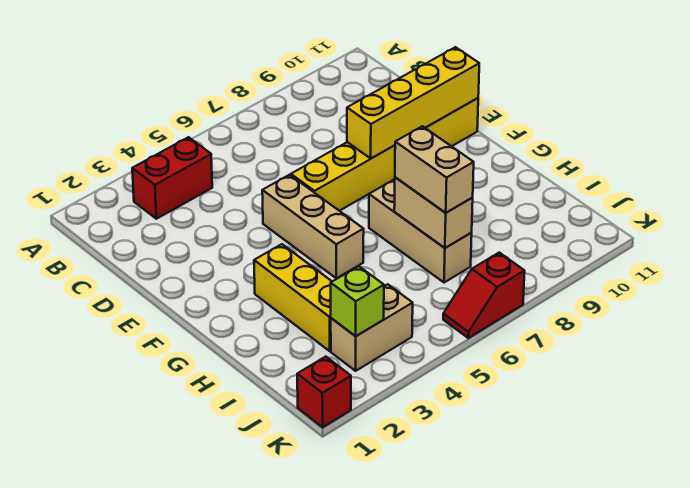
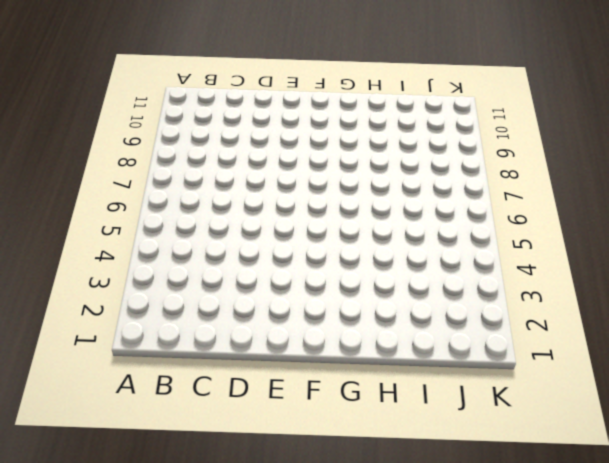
none -> red brick B3:B4 level 1
none -> tan brick E5:G5 level 1
none -> yellow brick E6:E11 level 1

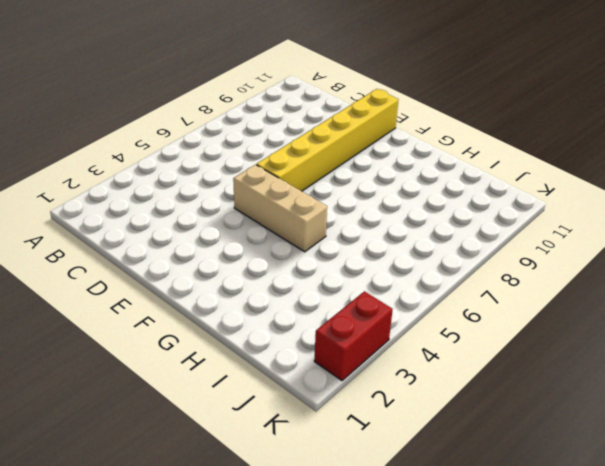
red brick K2:K3 level 1 -> red brick B3:B4 level 1
none -> yellow brick G3:I3 level 1
none -> tan brick G7:I7 level 1
none -> tan brick J3:J4 level 1

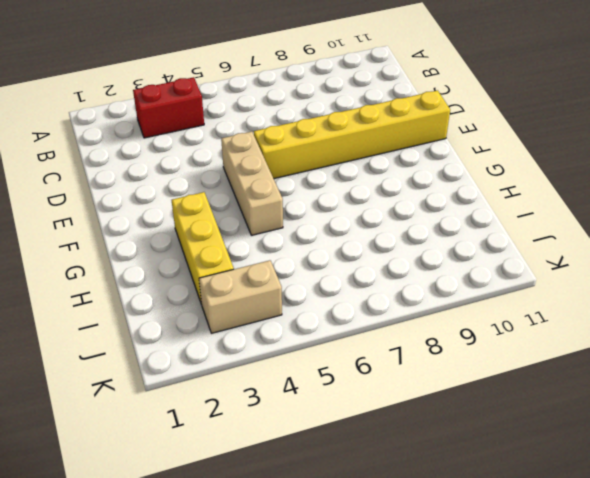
none -> tan brick G7:I7 level 1
none -> red brick K1 level 1
none -> red slope K6:K7 level 1 top 7

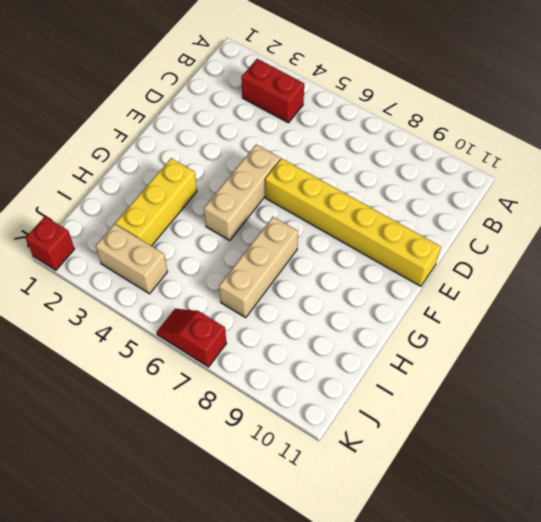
none -> yellow brick E8:E11 level 2
none -> tan brick H7:I7 level 2
none -> lime brick J3 level 2

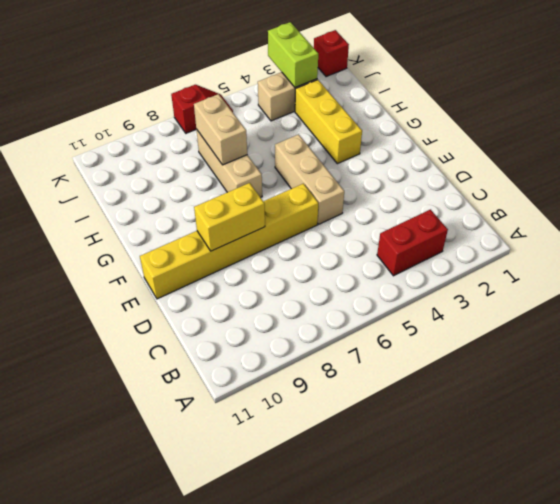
yellow brick E8:E9 level 2 -> yellow brick E8:E11 level 2
lime brick J3:K3 level 2 -> lime brick J3 level 2
none -> tan brick H7:I7 level 3

